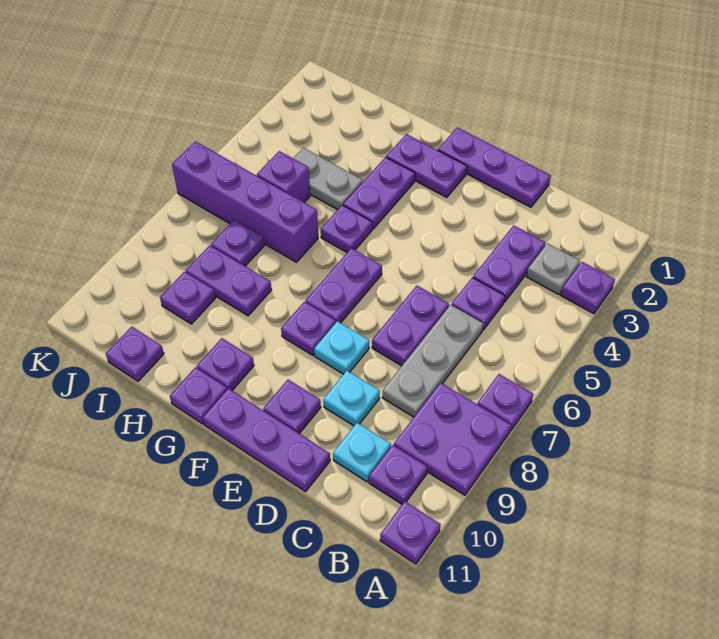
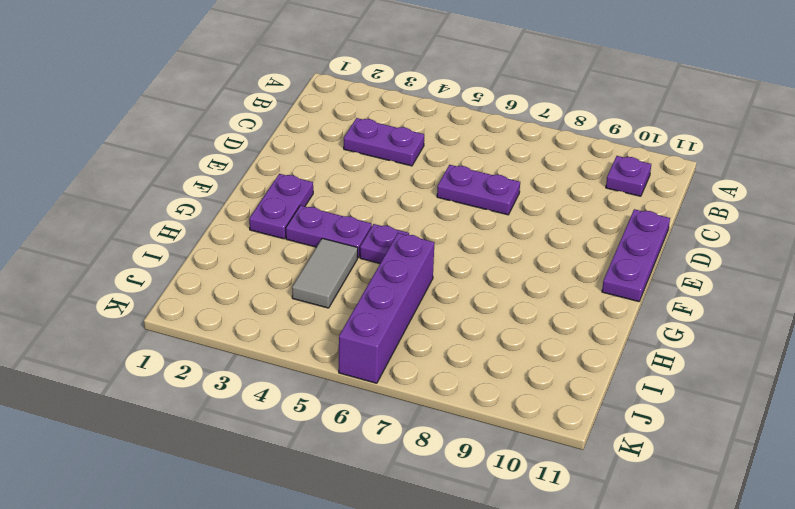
grey tile H4:I4 level 1 -> grey plate H4:I4 level 1
none -> purple plate A3 level 1
none -> purple plate A7 level 1
none -> purple plate A8:B9 level 1
none -> purple plate A11 level 1

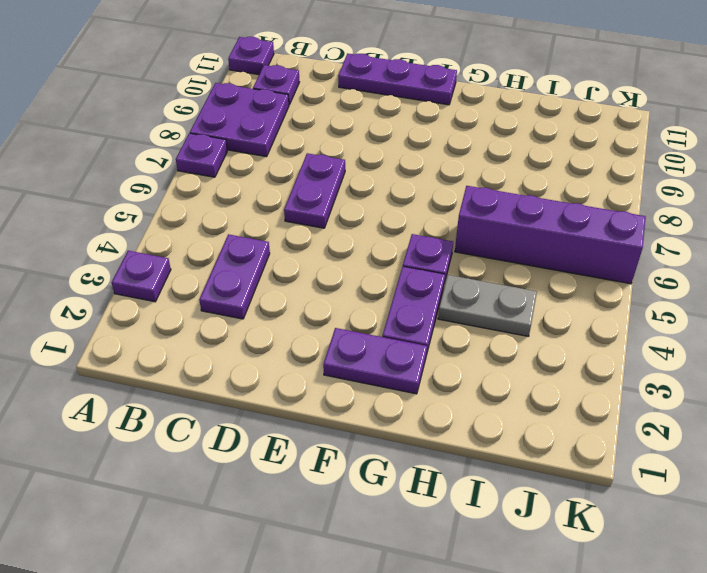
none -> grey plate B3 level 1
none -> purple plate C5 level 1
none -> grey plate C6:C8 level 1
none -> cyan plate C10 level 1

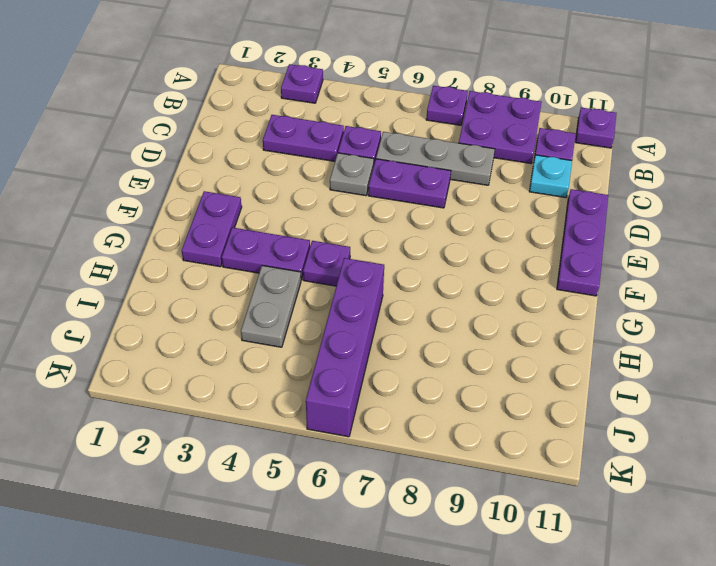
grey plate D5 level 1 -> grey plate B3 level 1
none -> purple plate D1:F1 level 1
none -> cyan plate D9 level 1
none -> cyan plate E8 level 1
none -> purple plate E10 level 1

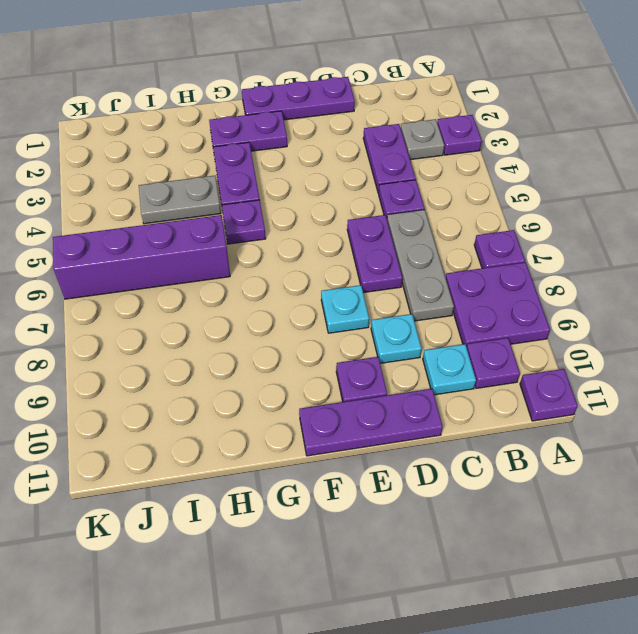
none -> purple plate F6:F7 level 1
none -> purple plate F8 level 1
none -> purple plate G10 level 1
none -> purple plate G11 level 1

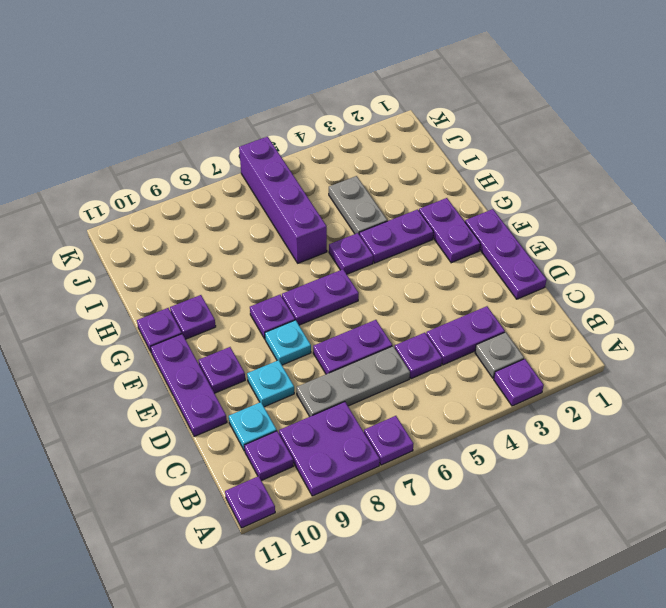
none -> purple plate H8:I8 level 1
none -> purple brick I5 level 1
none -> purple plate I7 level 1
none -> purple plate I9 level 1

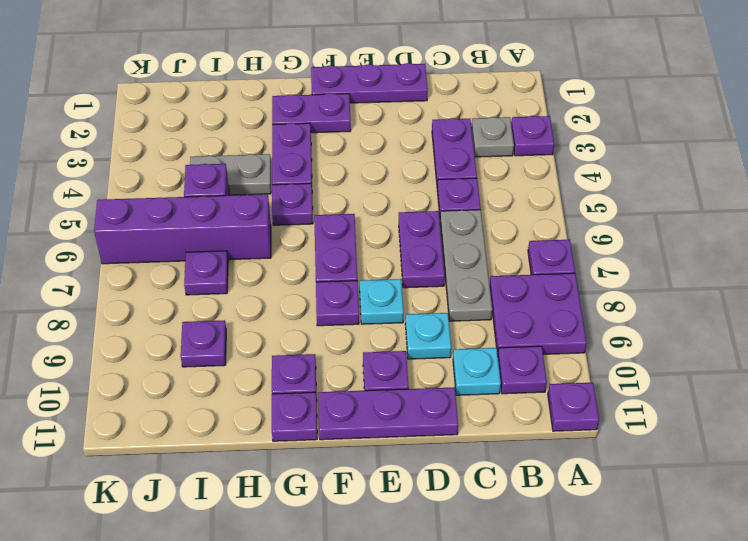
none -> purple plate H8:I8 level 1
none -> purple plate I11 level 1

